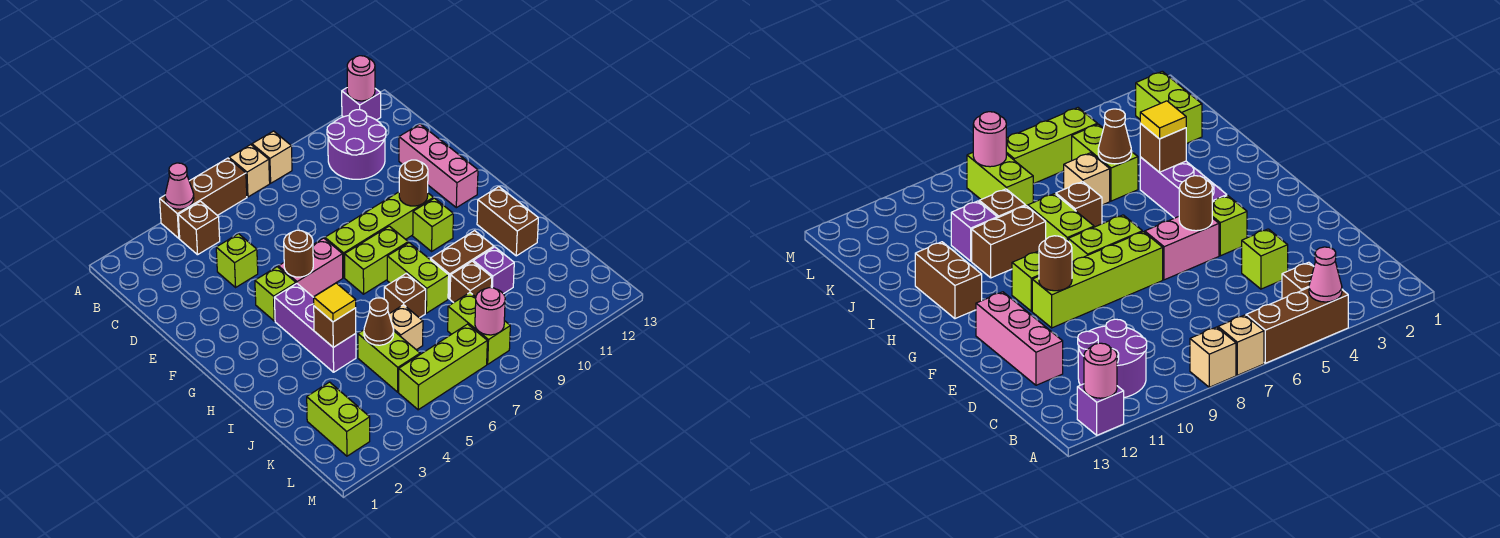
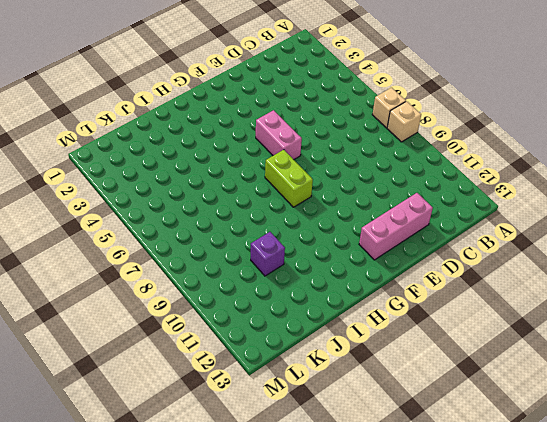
none -> brown brick A4:A6 level 1
none -> purple brick A12 level 1
none -> brown brick B4 level 1
none -> purple round brick B10:C11 level 1

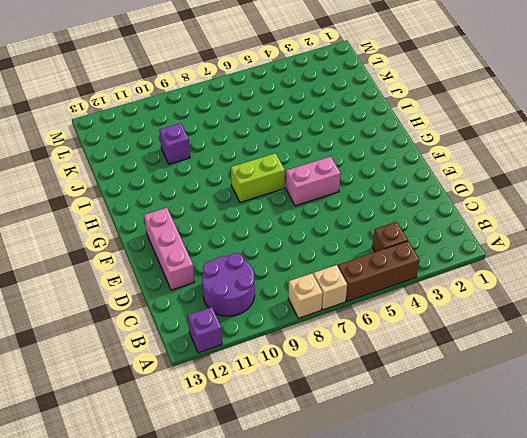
none -> lime brick D4 level 1
none -> lime brick F4 level 1
none -> lime brick F7:F10 level 1
none -> purple brick G4:I4 level 1

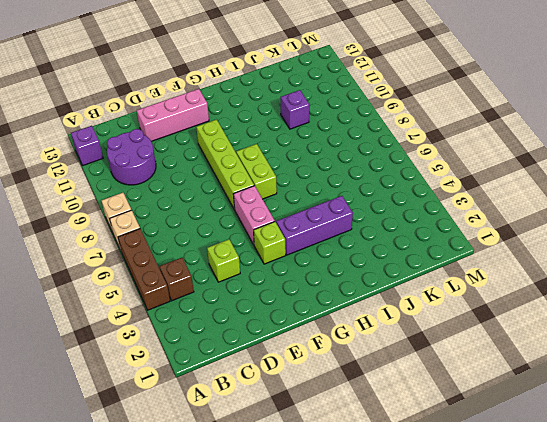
none -> lime brick G10 level 1
none -> lime brick H8:I8 level 1
none -> brown brick H12:I12 level 1
none -> brown brick I7 level 1

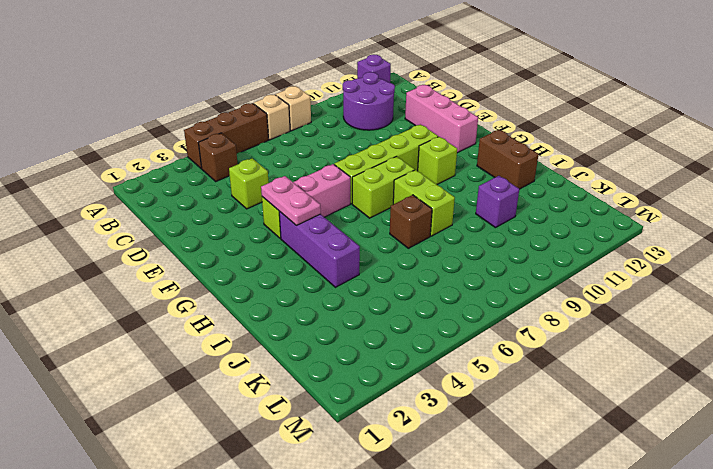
pink plate F4:G4 level 2 -> none
none -> brown brick I9:I10 level 1
none -> lime brick J5:K5 level 1
none -> tan brick J6 level 1
none -> brown brick J9 level 1

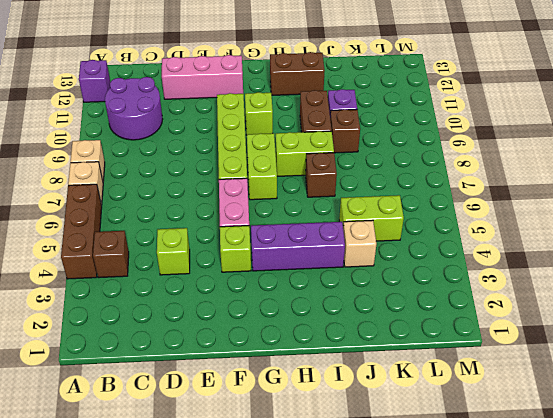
tan brick J4 level 1 -> tan brick J6 level 1
none -> lime brick K2:L2 level 1
none -> lime brick K8:L8 level 1
none -> lime brick L5:L7 level 1
none -> pink cone A4 level 2

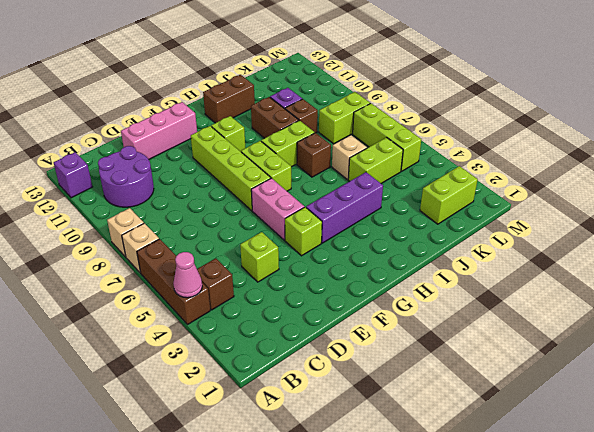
none -> pink round brick A12 level 2
none -> brown round brick F5 level 2
none -> brown round brick F10 level 2
none -> brown brick I4 level 2

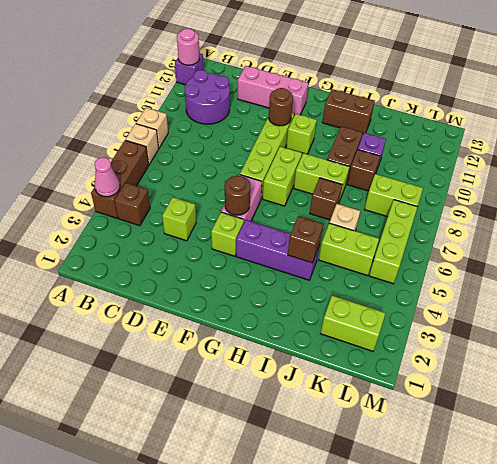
none -> brown cone J5 level 2
none -> pink round brick L8 level 2
none -> yellow tile I4 level 3

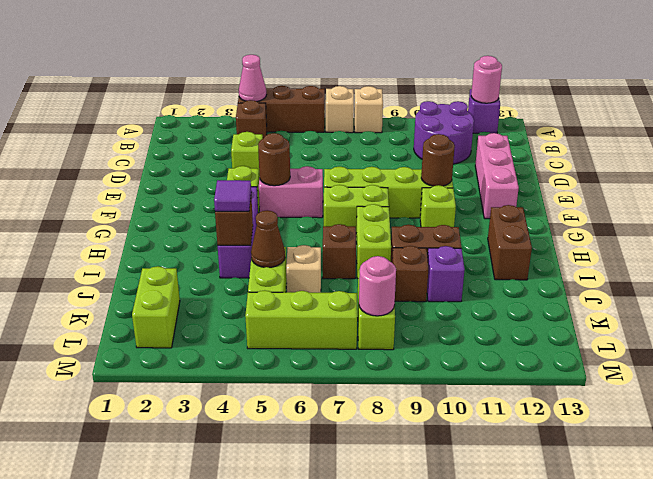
purple tile I4 level 3 -> yellow tile I4 level 3

